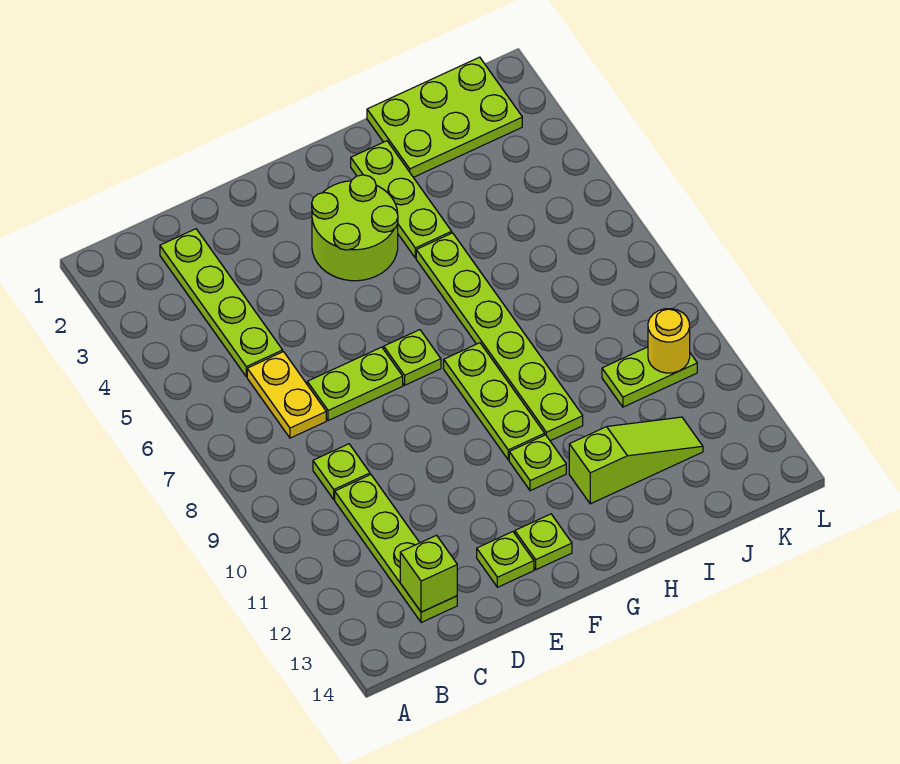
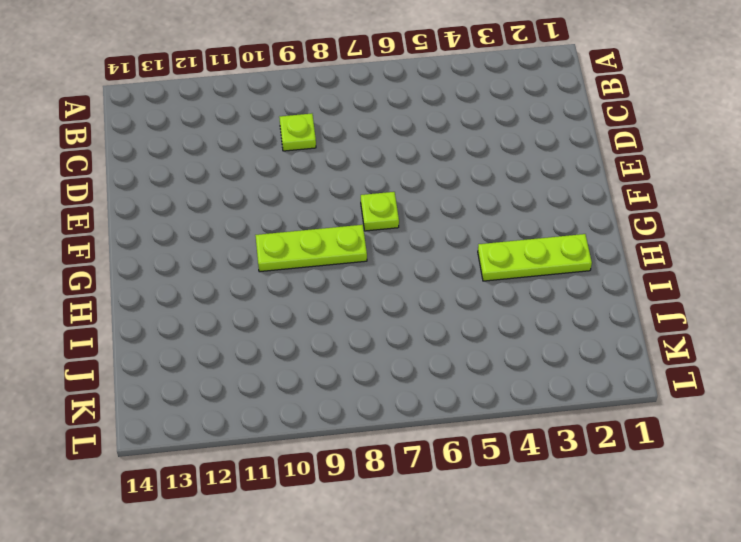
none -> lime plate C2:C5 level 1
none -> yellow plate C6:C7 level 1
none -> lime plate C10:C13 level 1

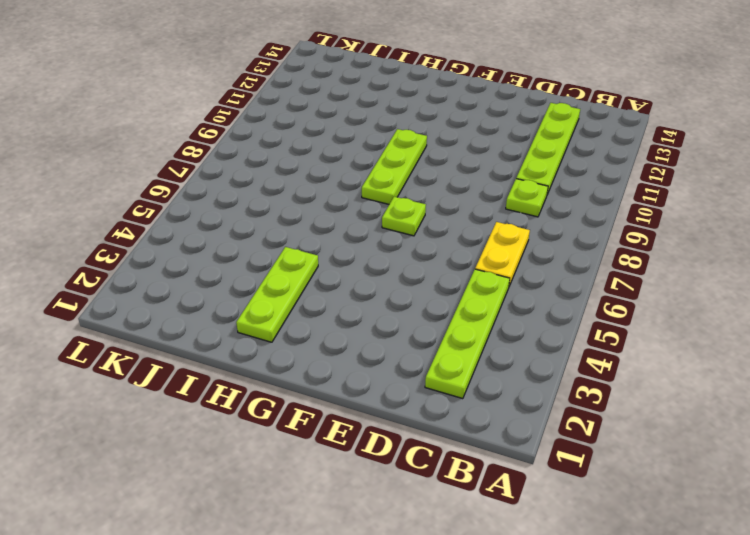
none -> lime plate D7:E7 level 1
none -> lime plate E13 level 1
none -> lime round brick F3:G4 level 1

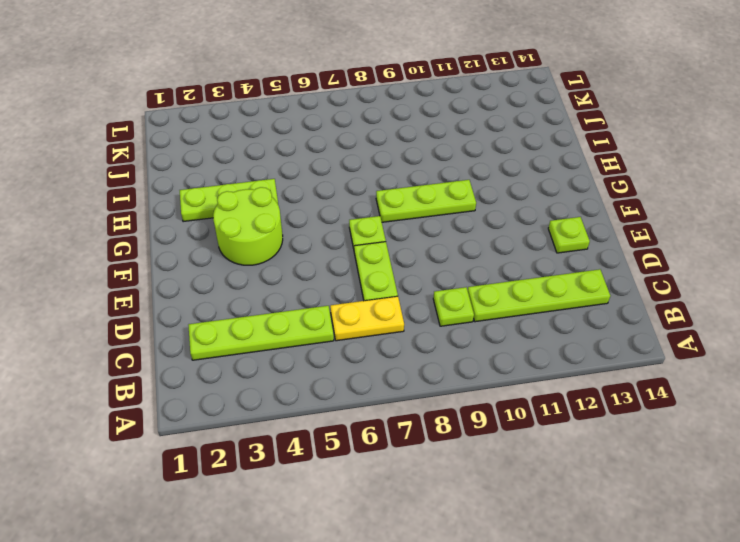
none -> lime plate F13 level 1
none -> lime plate G11 level 1
none -> lime plate H5:H10 level 1

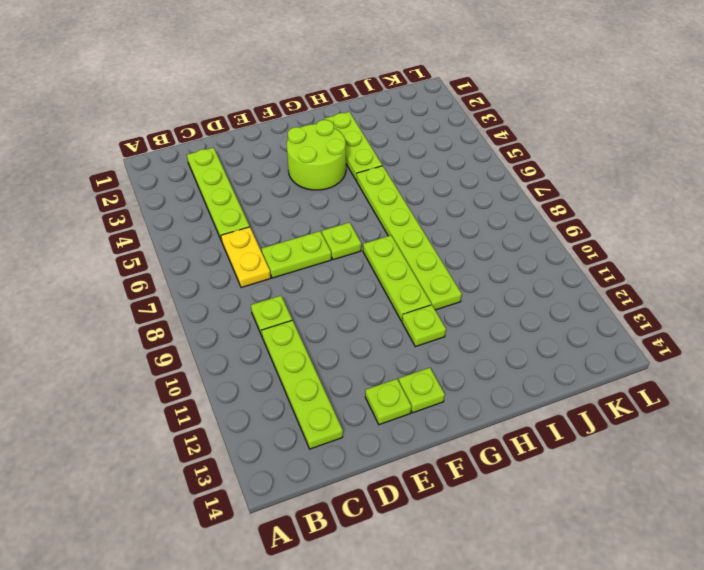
none -> lime slope H12:J12 level 1 top H
none -> lime plate I1:K2 level 1
none -> lime plate J10:K10 level 1

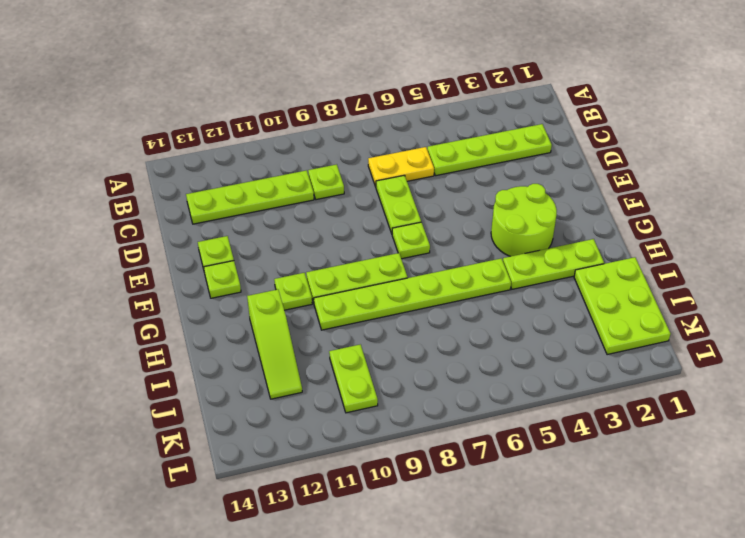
none -> lime brick C13 level 2
none -> yellow round brick K10 level 2

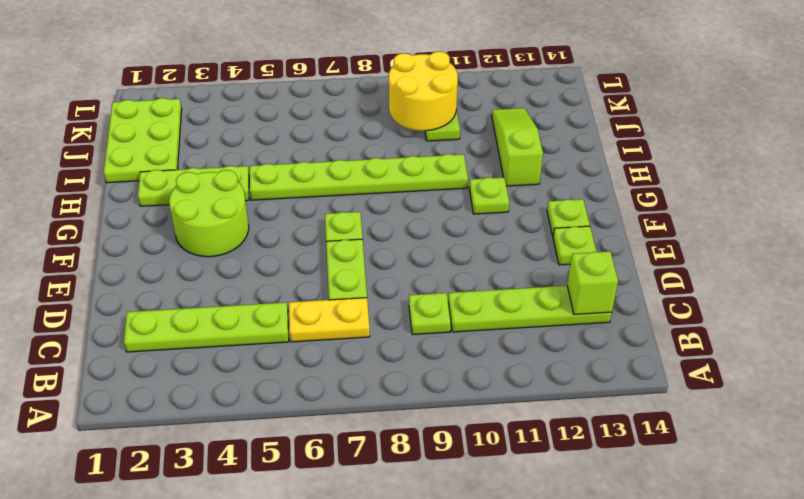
yellow round brick J9:K10 level 2 -> yellow round brick K10 level 2
none -> lime plate G8:G10 level 1

